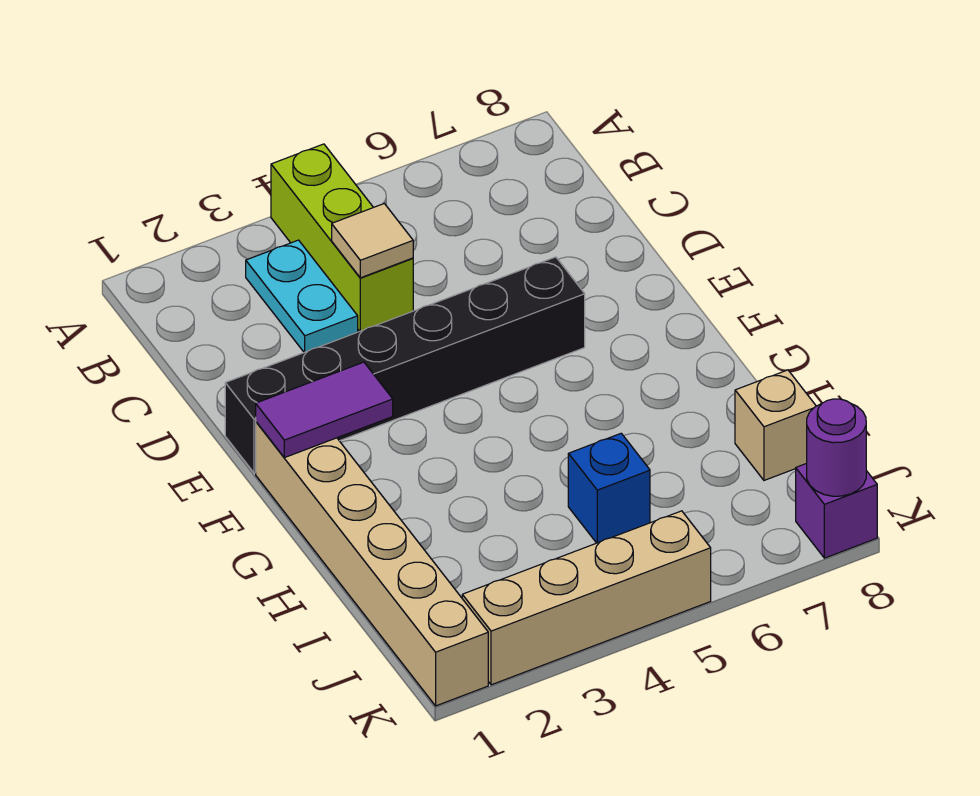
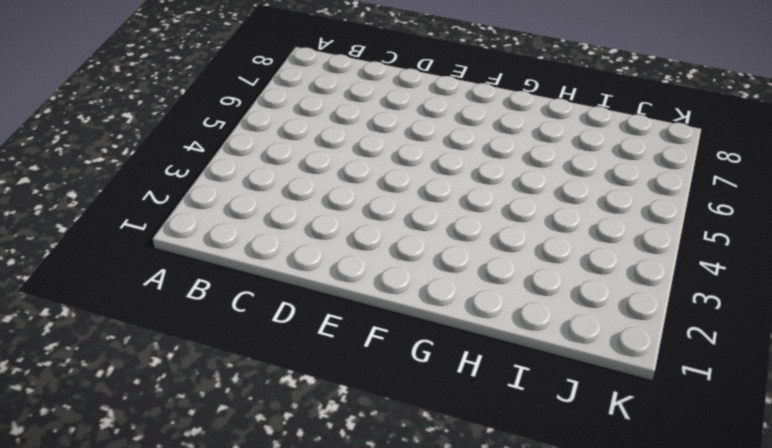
none -> lime brick A4:C4 level 1
none -> cyan plate B3:C3 level 1

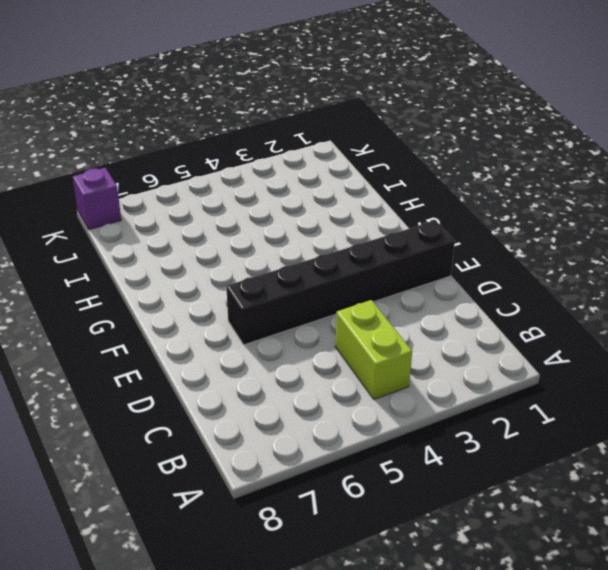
lime brick B4:C4 level 1 -> lime brick A4:C4 level 1
none -> cyan plate B3:C3 level 1
none -> tan brick F1:K1 level 1

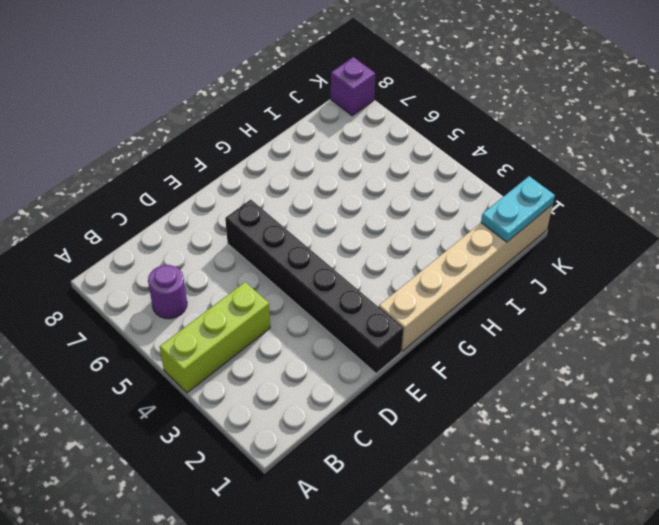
purple round brick B6 level 1 -> purple round brick K8 level 2
cyan plate J1:K1 level 2 -> cyan plate B3:C3 level 1
none -> blue brick I5 level 1
none -> tan brick I8 level 1

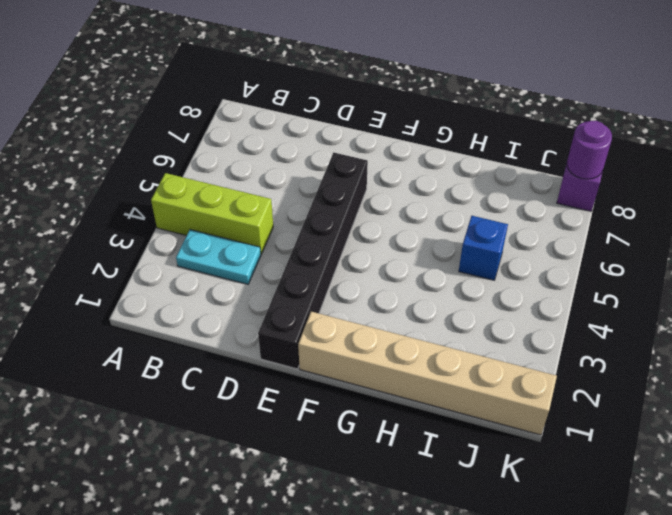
none -> tan brick I8 level 1
none -> tan brick K2:K5 level 1

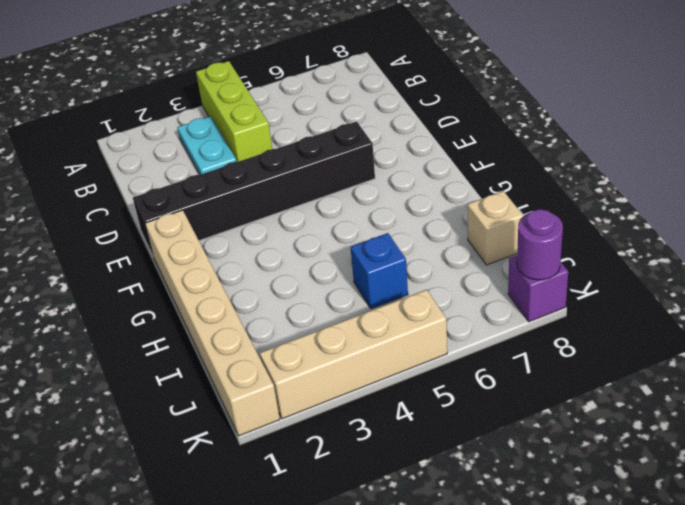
none -> tan tile C4 level 2
none -> purple tile F1:F2 level 2

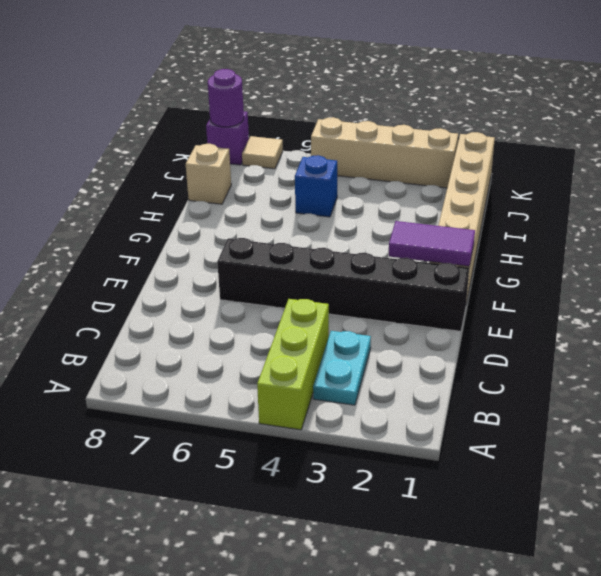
tan tile K7 level 1 -> tan tile C4 level 2

